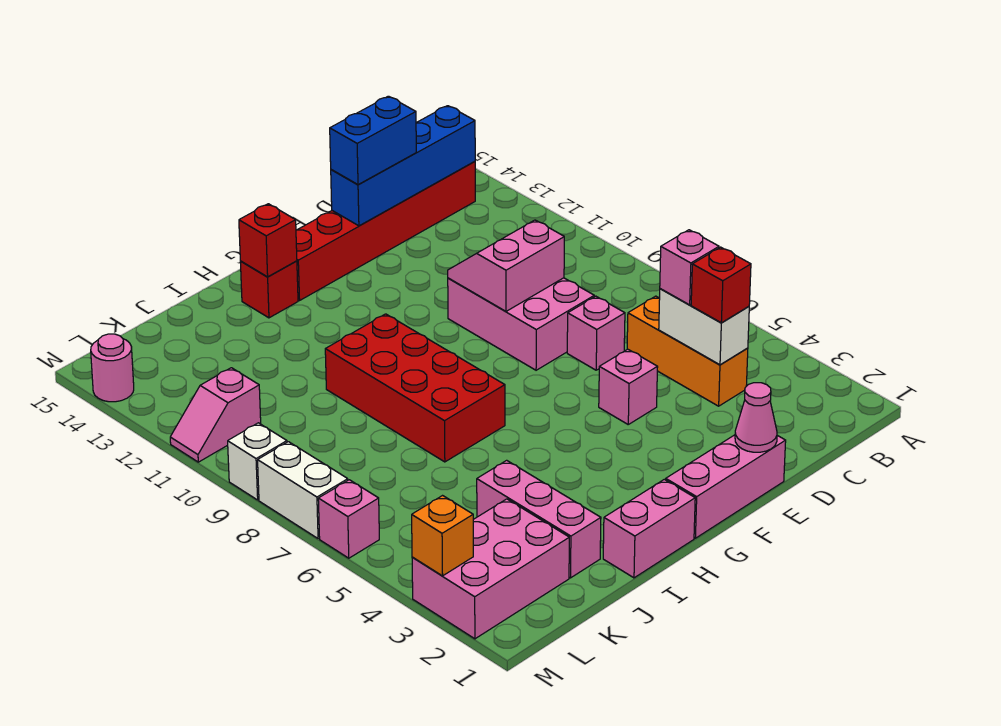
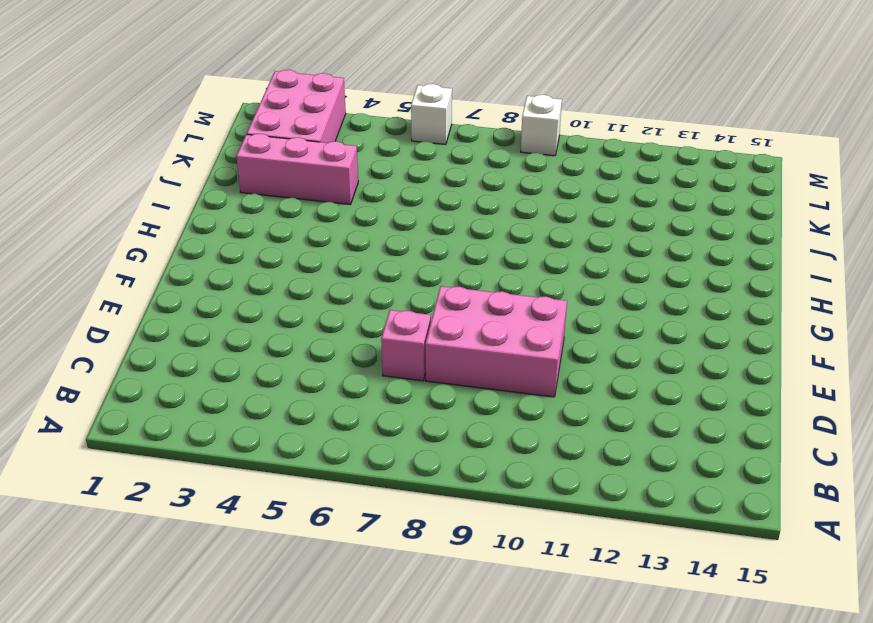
white brick M6 level 1 -> pink brick M6 level 1
none -> red brick B14:G14 level 1
none -> orange brick C4:C6 level 1
none -> pink brick E1:G1 level 1

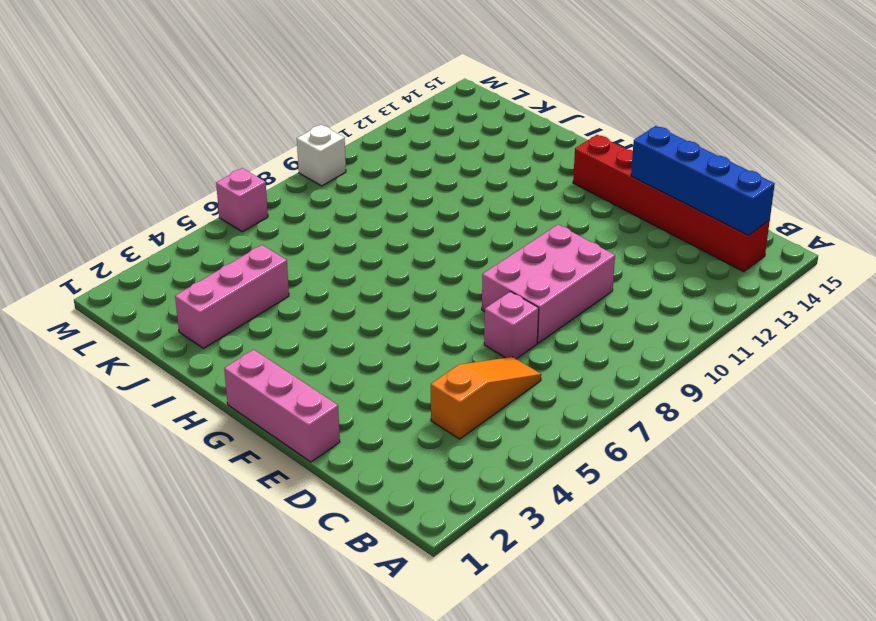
orange slope C4:C6 level 1 top 4 -> orange brick C4:C6 level 1
none -> pink brick E5 level 1
none -> pink brick H1:I1 level 1
none -> red brick H7:I10 level 1

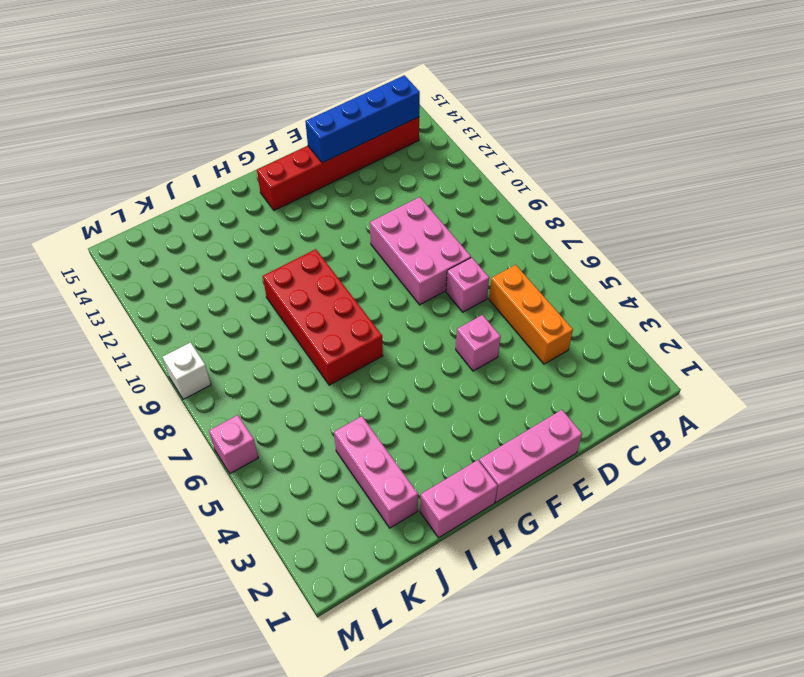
none -> red brick H14 level 1
none -> pink brick K2:M3 level 1
none -> pink slope L11:M11 level 1 top L

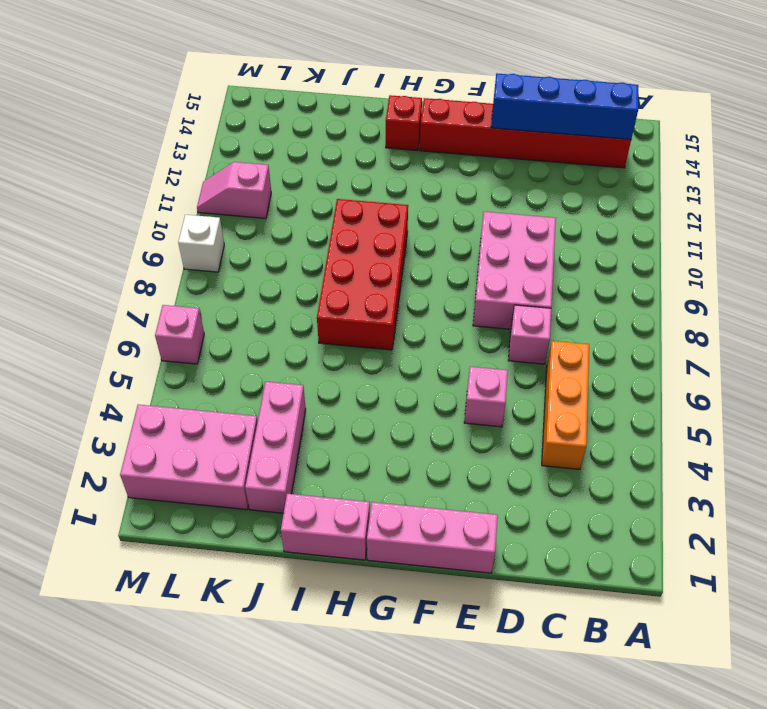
none -> white brick M7:M8 level 1
none -> pink round brick M14 level 1
none -> white brick C4:C5 level 2

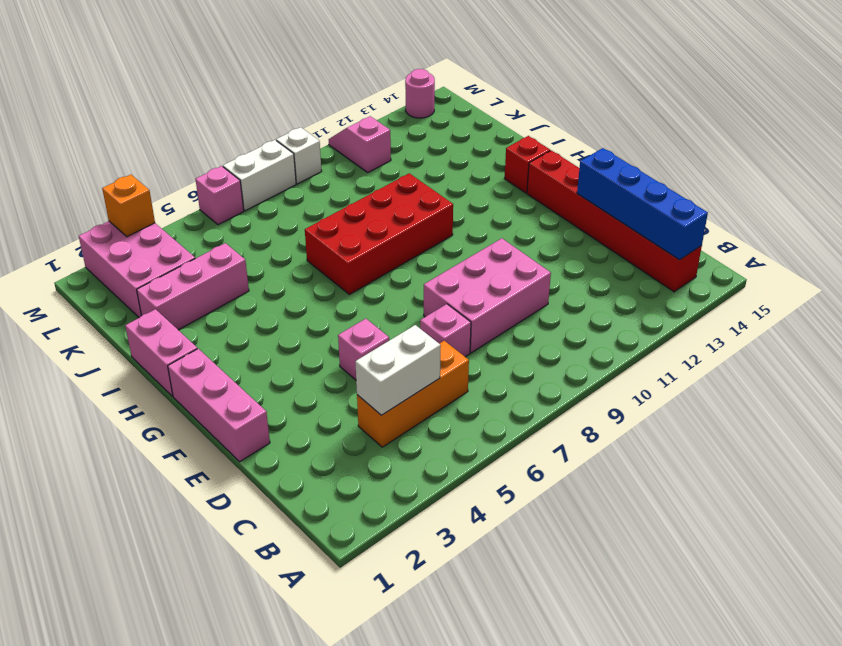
none -> pink slope D9:E10 level 2 top 9
none -> pink cone E1 level 2
none -> red brick H14 level 2

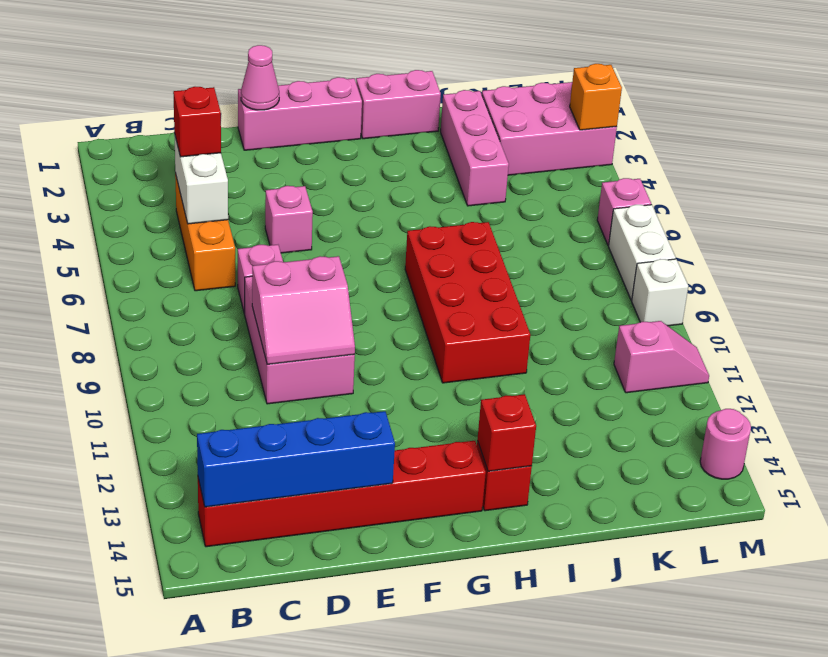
none -> pink brick C5 level 3
none -> blue brick D14:E14 level 3

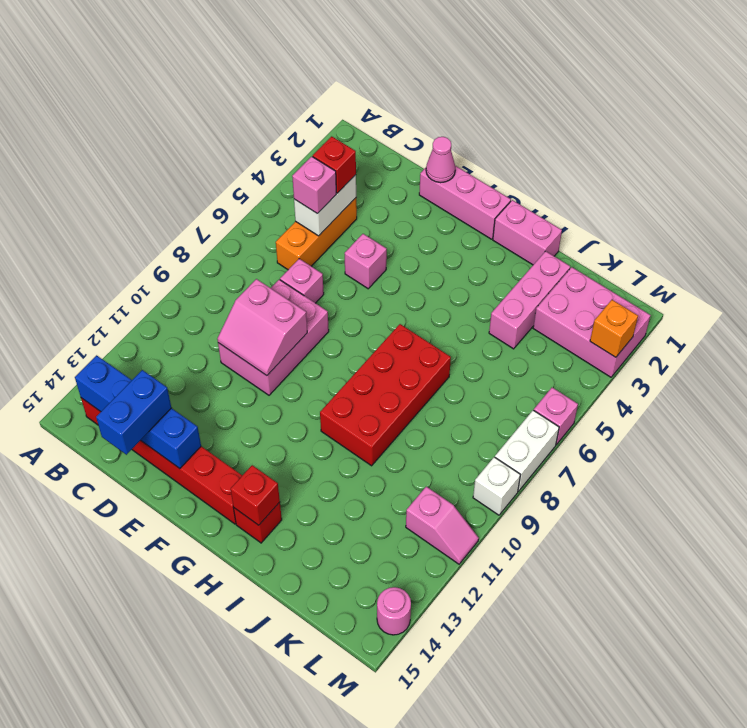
blue brick D14:D15 level 3 -> blue brick D14:E14 level 3

